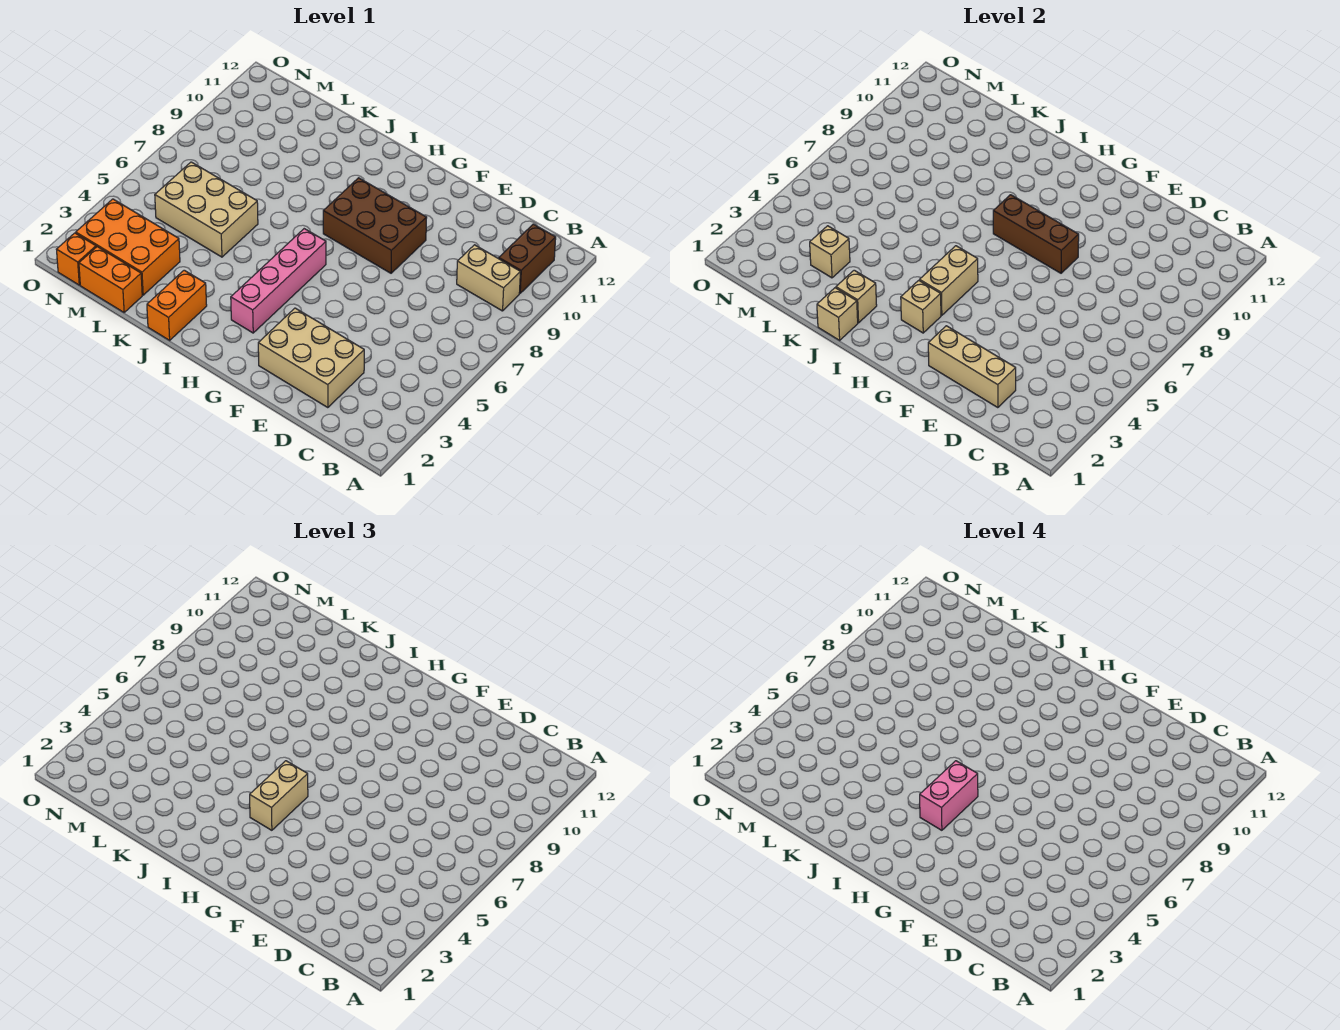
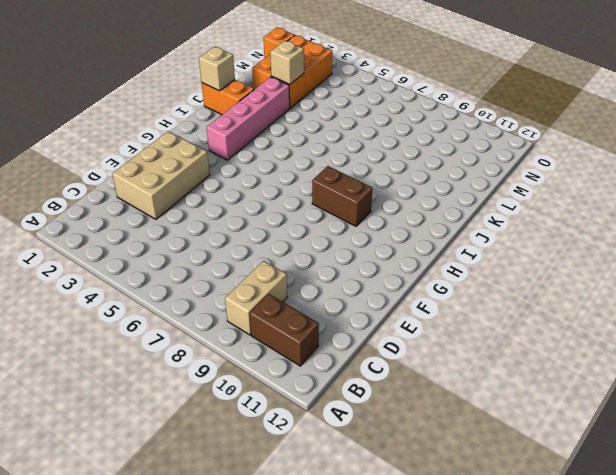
pink brick H3:K3 level 1 -> pink brick H3:H6 level 1
brown brick H8:H9 level 1 -> brown brick F8:H9 level 1
none -> tan brick K5:M6 level 1
none -> orange brick L1:M1 level 1
none -> tan brick D2:F2 level 2

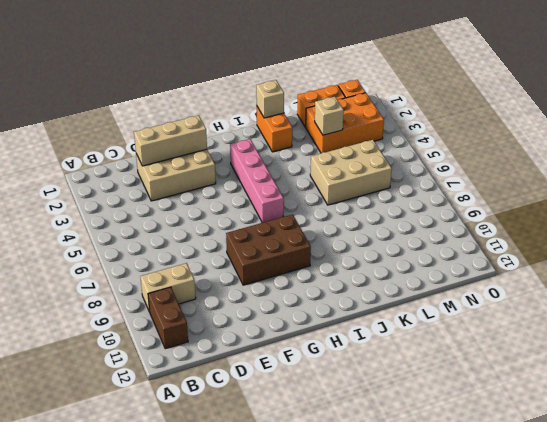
none -> brown brick F8:H8 level 2
none -> tan brick H3 level 2
none -> tan brick H4:H5 level 2

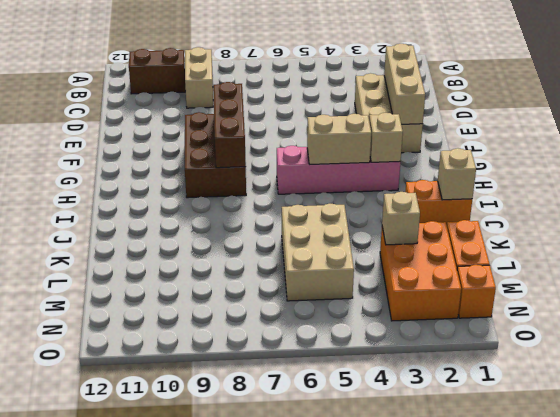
none -> tan brick J2 level 2
none -> tan brick H4:H5 level 3
none -> pink brick H4:H5 level 4

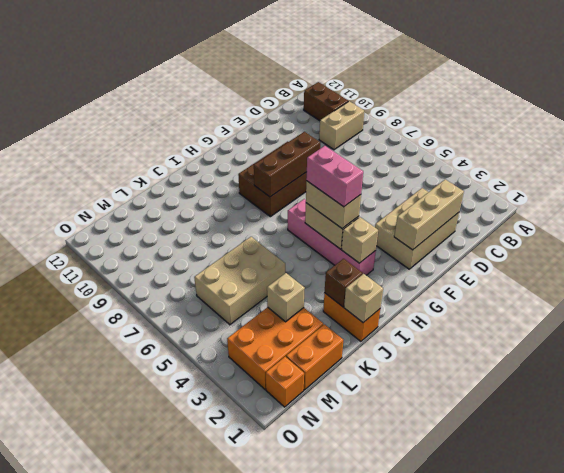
brown brick J2 level 2 -> tan brick J2 level 2

